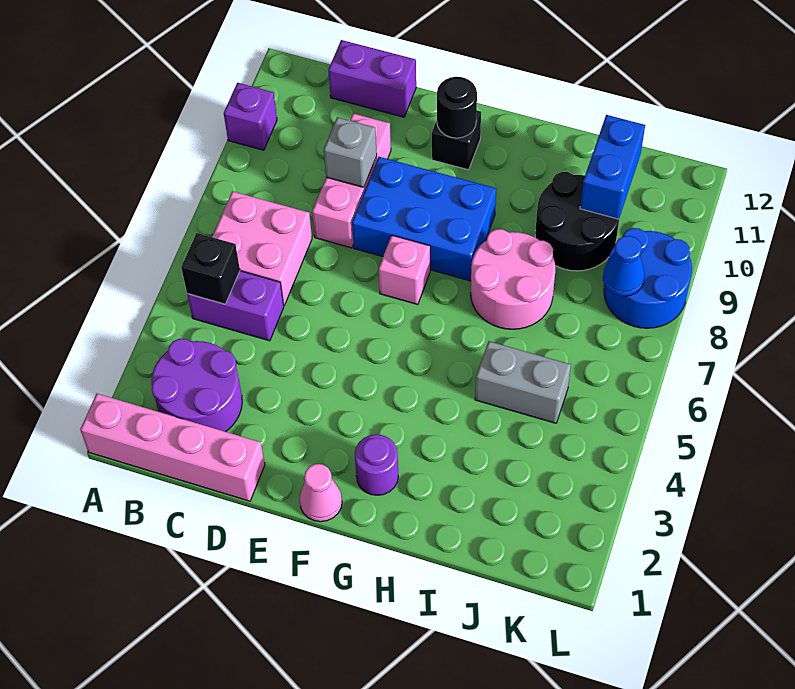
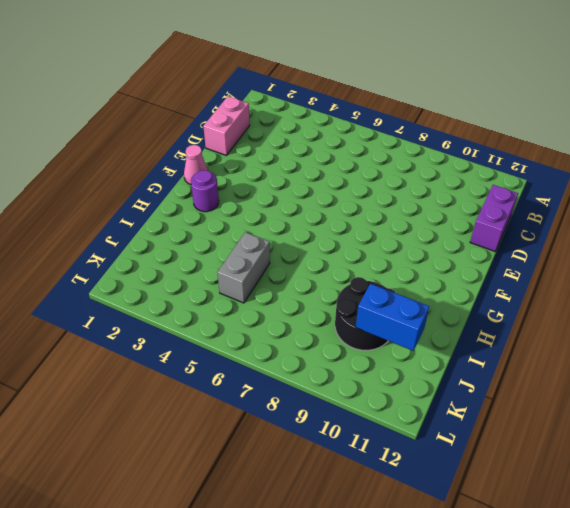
pink brick C1:D1 level 1 -> pink brick A1:D1 level 1
none -> purple brick A10 level 1
none -> purple round brick B2:C3 level 1
none -> purple brick B5:C5 level 1

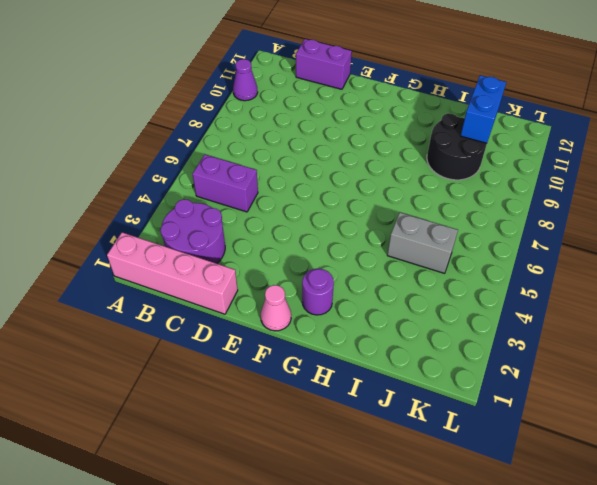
purple cone A10 level 1 -> purple brick A10 level 1
none -> pink brick B6:C7 level 1
none -> pink brick D8:D10 level 1
none -> blue brick E8:G9 level 1

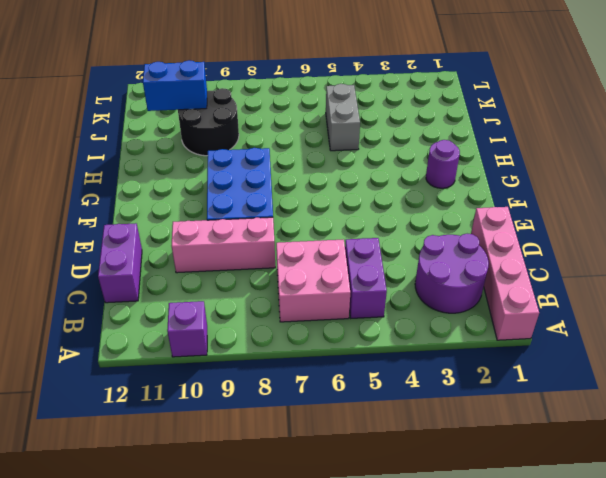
none -> pink cone F1 level 1
none -> pink brick F7 level 1
none -> black brick F11 level 1

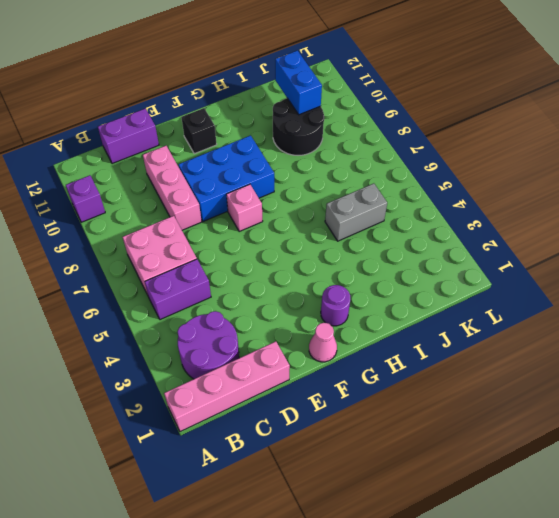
none -> pink round brick H7:I8 level 1
none -> blue round brick K8:L9 level 1
none -> black brick B5 level 2

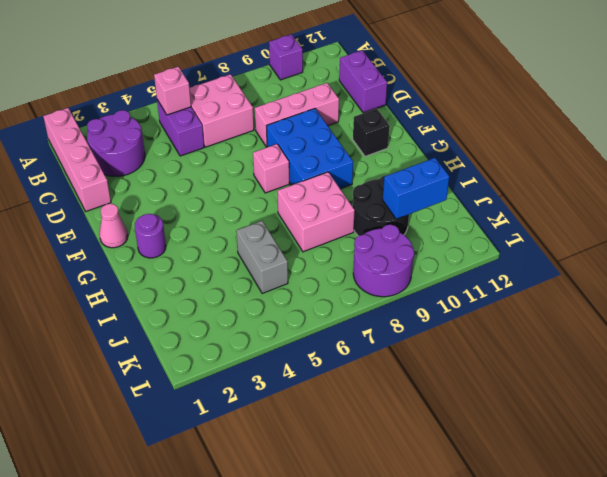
pink brick B5 level 2 -> black brick B5 level 2
pink brick H7:I8 level 1 -> pink round brick H7:I8 level 1
purple round brick K8:L9 level 1 -> blue round brick K8:L9 level 1
none -> grey brick D9 level 2
none -> black round brick F11 level 2
none -> blue cone K8 level 2

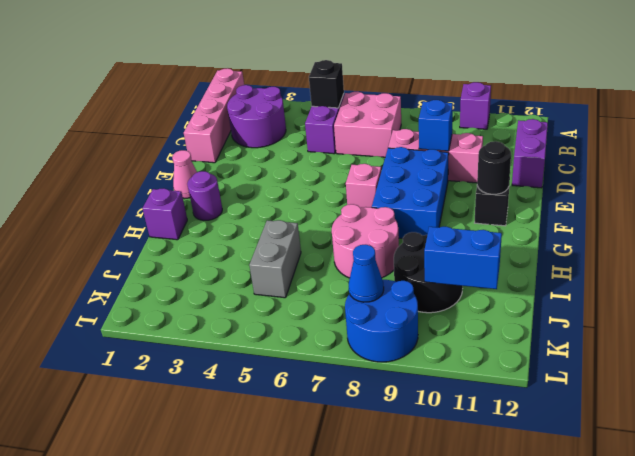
blue brick D9 level 2 -> grey brick D9 level 2
purple brick H1 level 1 -> none

